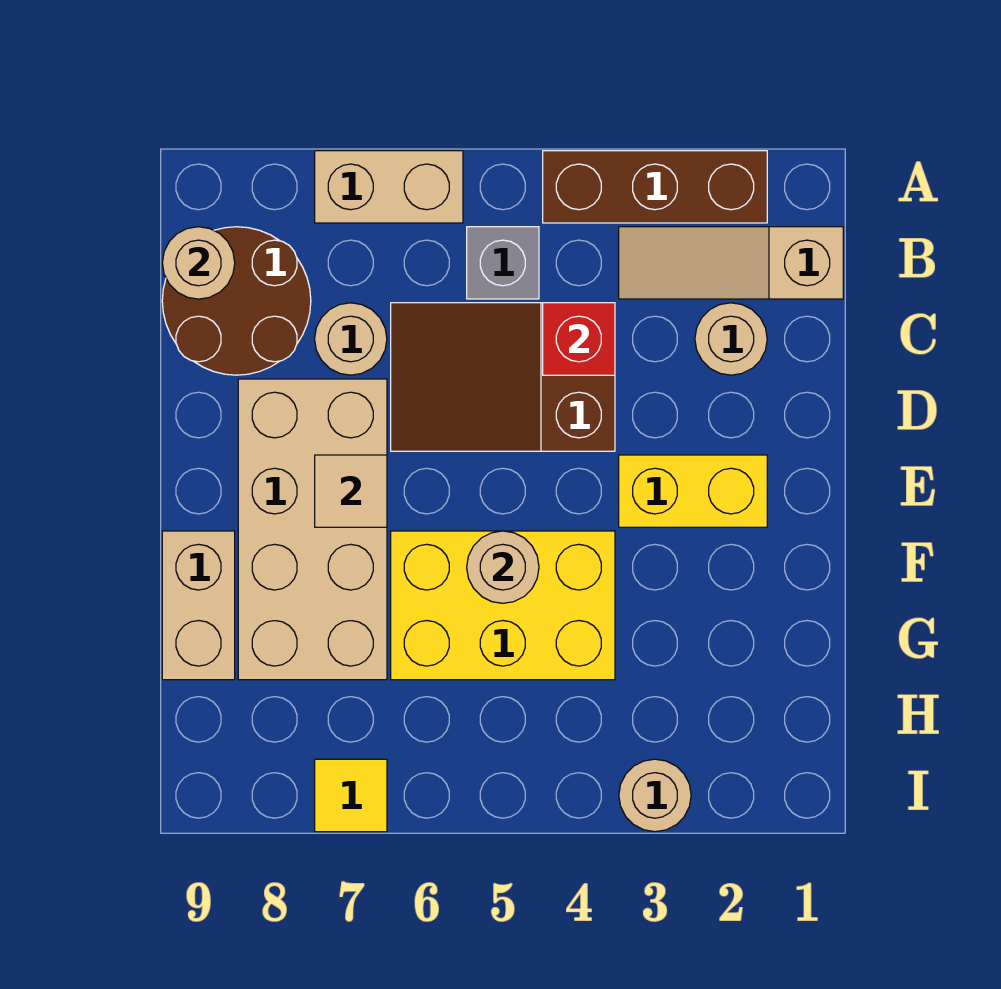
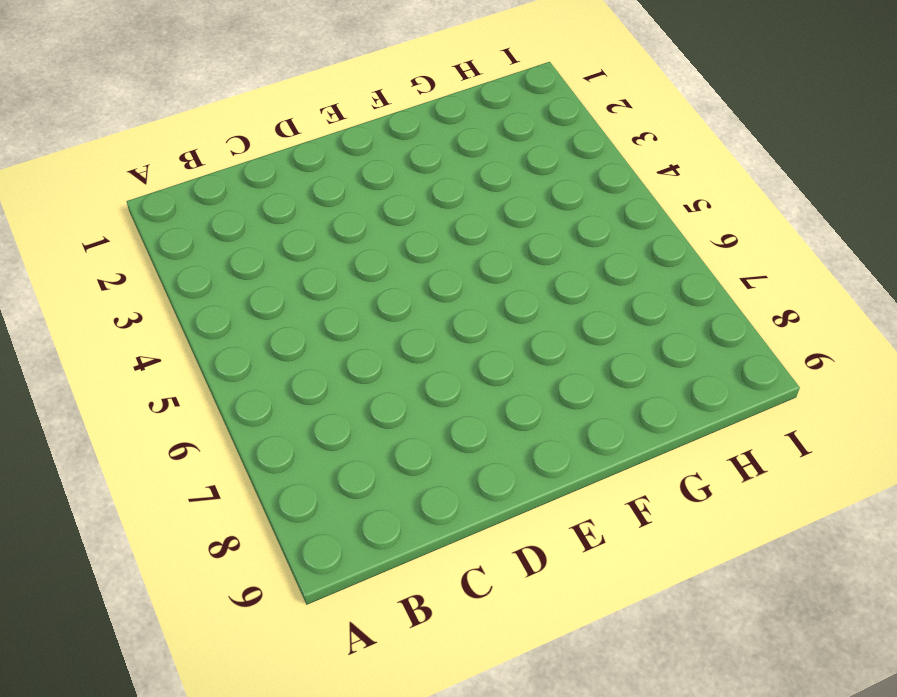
none -> brown brick A2:A4 level 1
none -> tan brick A6:A7 level 1
none -> tan slope B1:B3 level 1 top 1

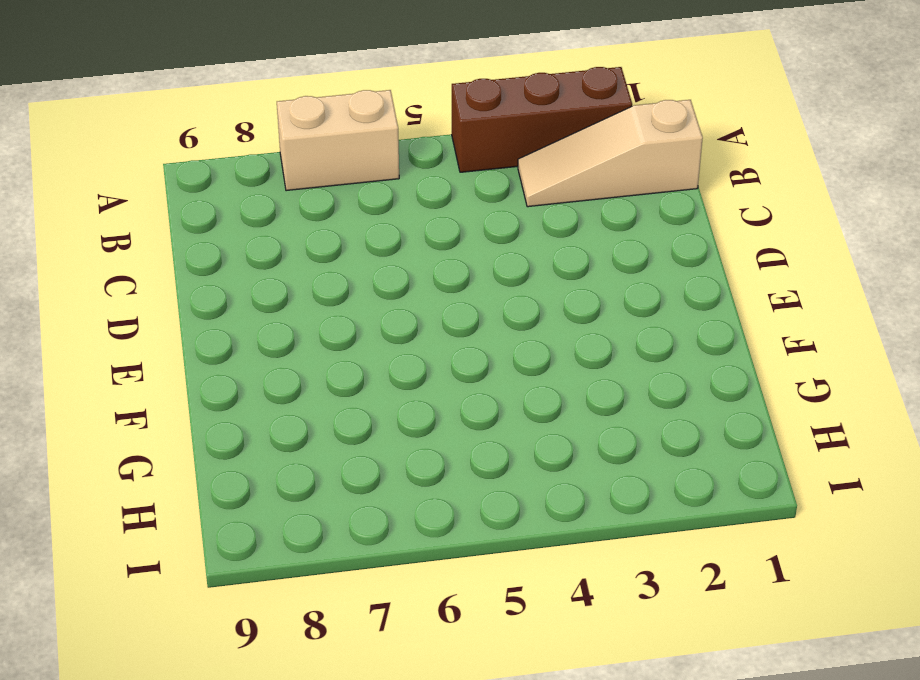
none -> grey brick B5 level 1
none -> brown round brick B8:C9 level 1
none -> tan round brick C2 level 1

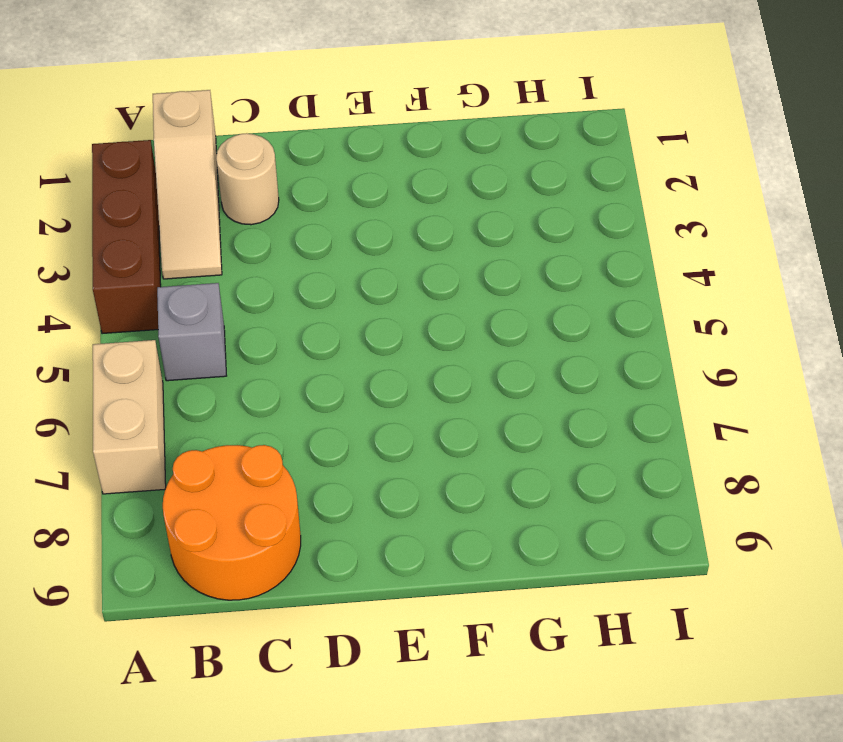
orange round brick B8:C9 level 1 -> brown round brick B8:C9 level 1
none -> brown slope C4:D6 level 1 top 4
none -> tan round brick C7 level 1
none -> tan brick D7:G8 level 1

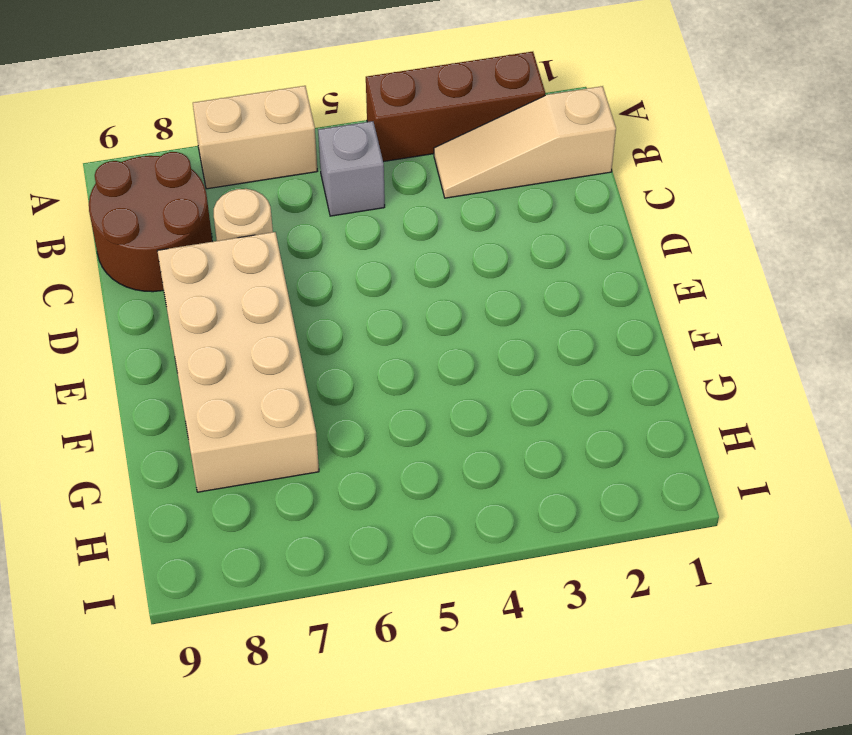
none -> tan round brick C2 level 1
none -> brown slope C4:D6 level 1 top 4
none -> yellow brick E2:E3 level 1

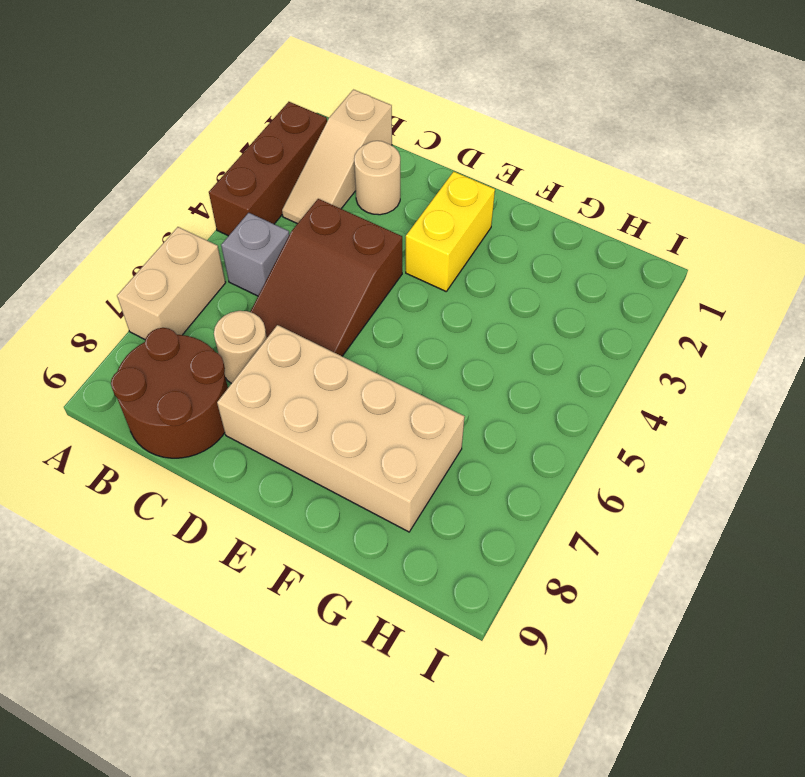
none -> yellow brick F4:G6 level 1
none -> tan brick F9:G9 level 1
none -> tan round brick I3 level 1

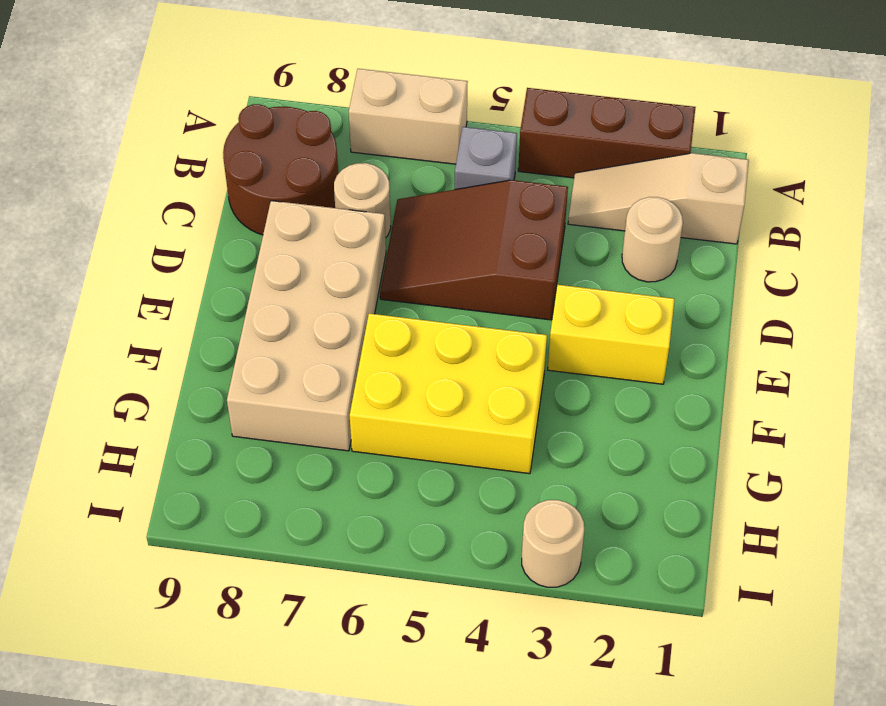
none -> tan brick F9:G9 level 1
none -> yellow tile I7 level 1
none -> tan round brick B9 level 2

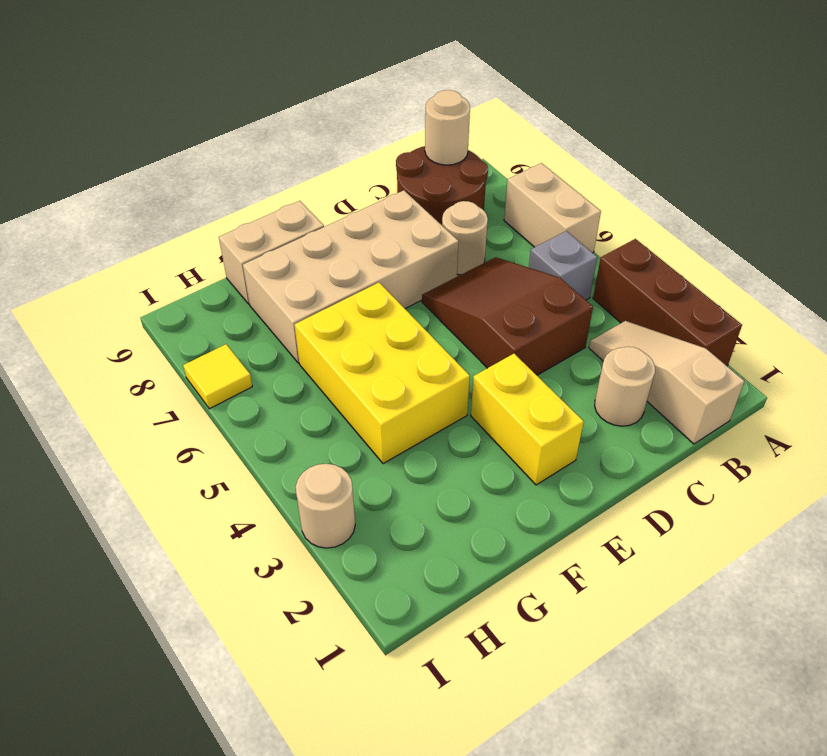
none -> red brick C4 level 2
none -> tan tile E7 level 2
none -> tan round brick F5 level 2

